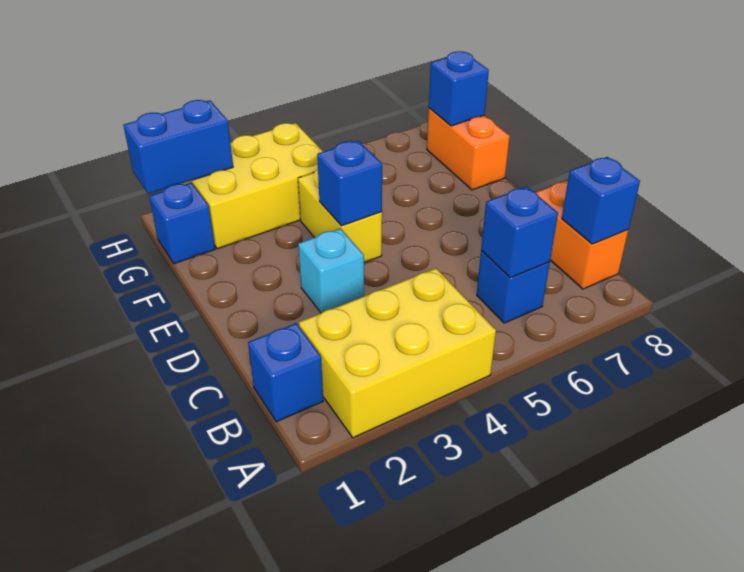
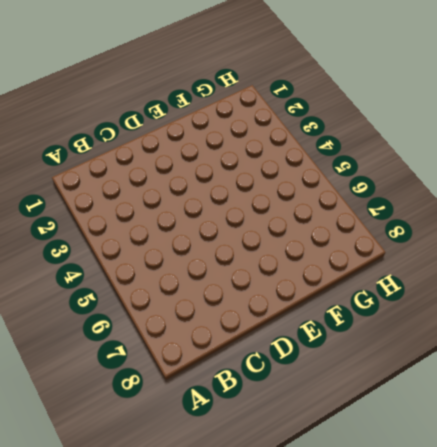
none -> yellow brick A2:B4 level 1
none -> blue brick B1 level 1
none -> blue brick B6 level 1

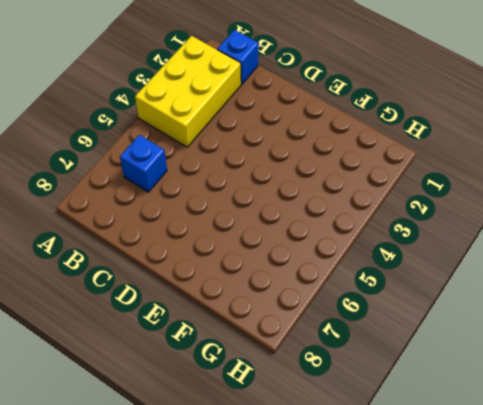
none -> orange brick B8:C8 level 1
none -> cyan brick D3 level 1
none -> yellow brick E4:F4 level 1

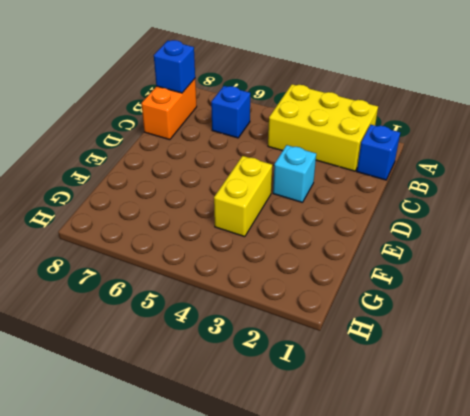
none -> orange brick F8:G8 level 1
none -> blue brick G1 level 1
none -> yellow brick G2:H4 level 1

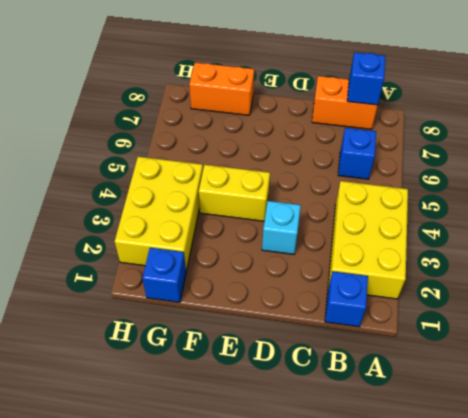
none -> blue brick B6 level 2
none -> blue brick E4 level 2
none -> blue brick G8 level 2

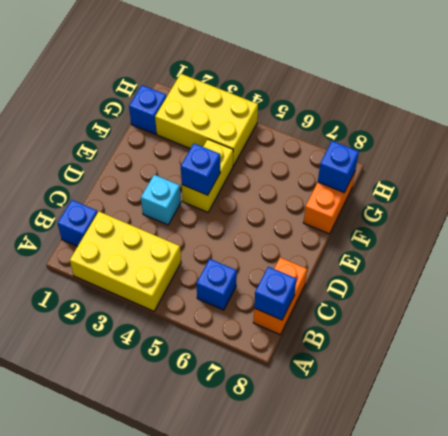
none -> blue brick B6 level 2
none -> blue brick H1:H2 level 2

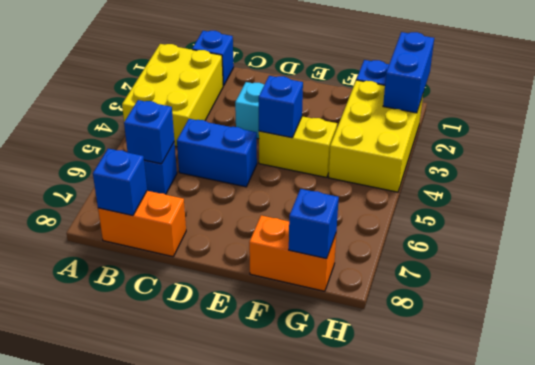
blue brick C5:D5 level 1 -> none

